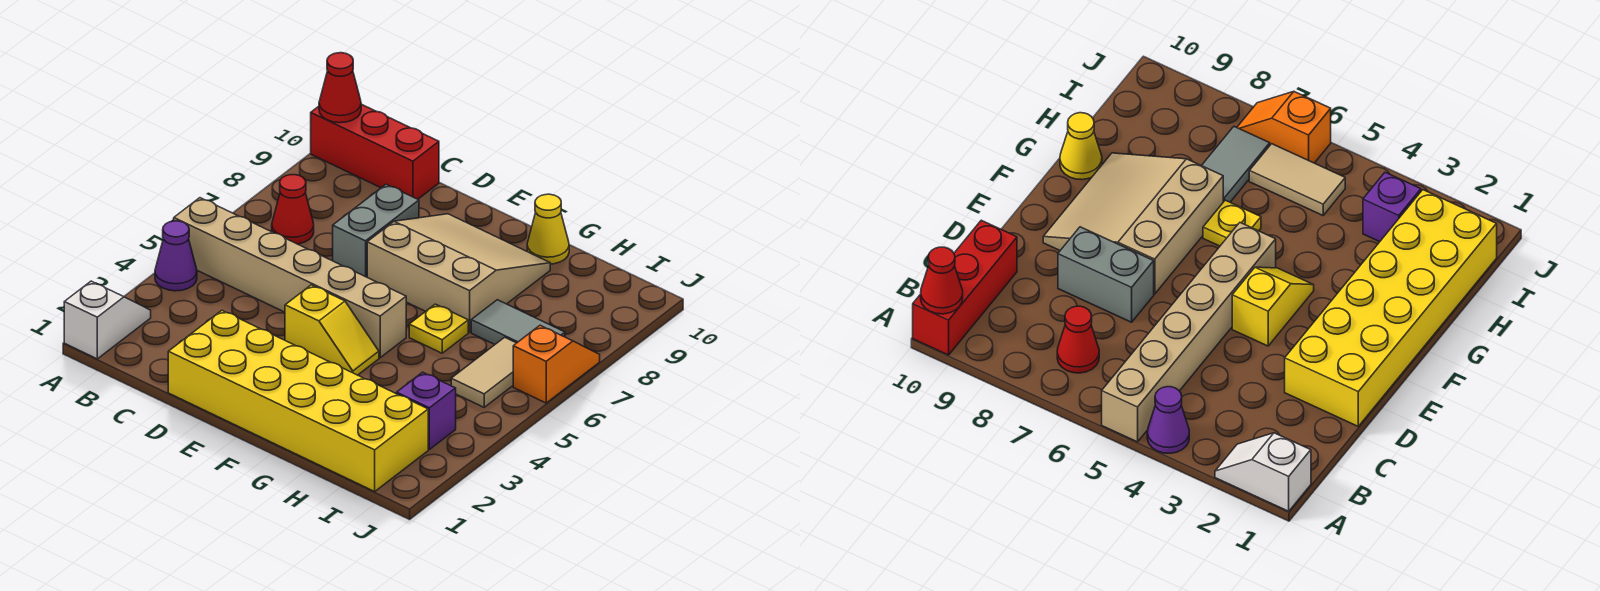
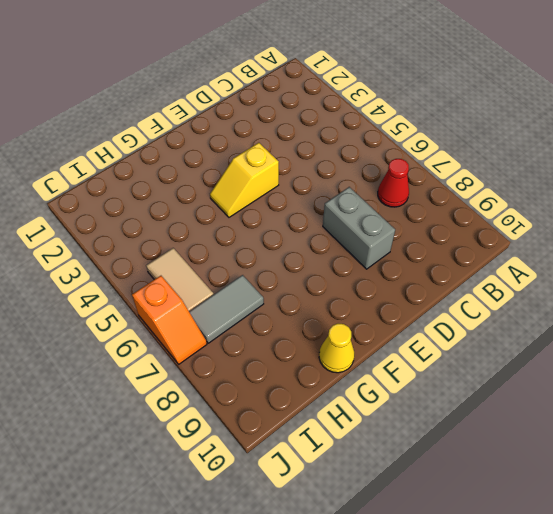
none -> white slope A1:A2 level 1 top 1
none -> purple cone A4 level 1
none -> tan brick A5:F5 level 1

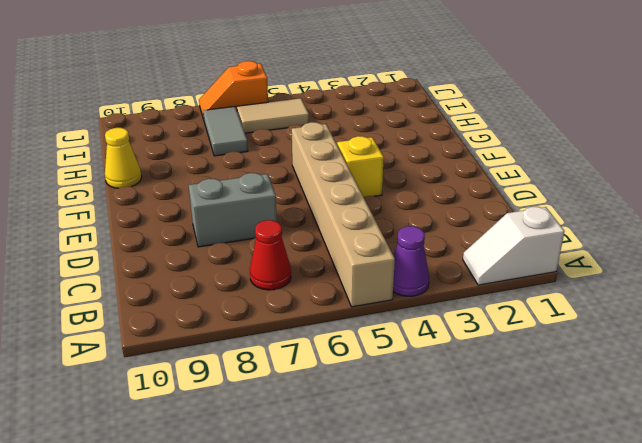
none -> red brick A10:C10 level 1
none -> yellow brick D1:I2 level 1
none -> tan slope E7:G9 level 1 top 7

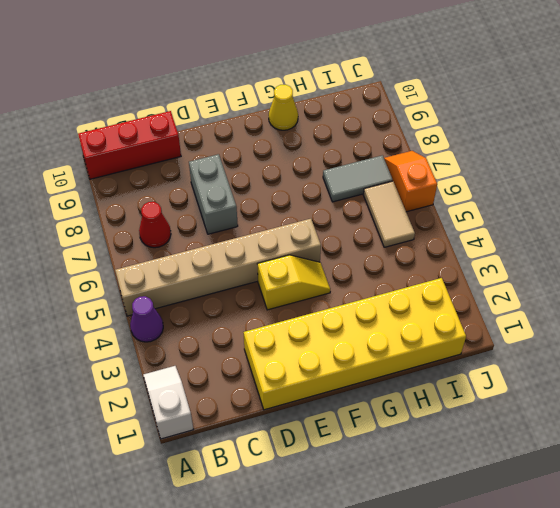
none -> tan slope E7:G9 level 1 top 7
none -> yellow plate G6 level 1
none -> purple brick I3 level 1

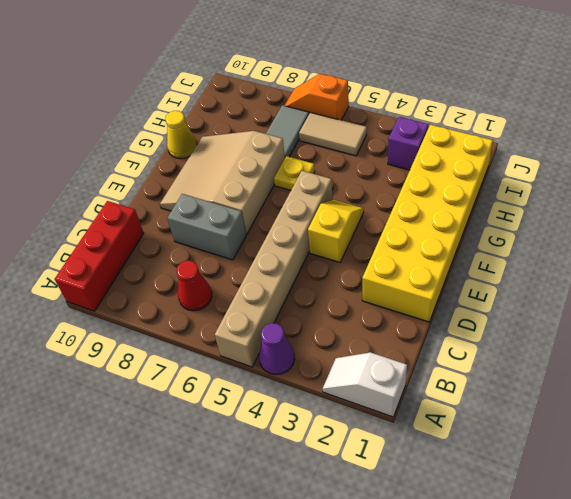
none -> red cone A10 level 2

